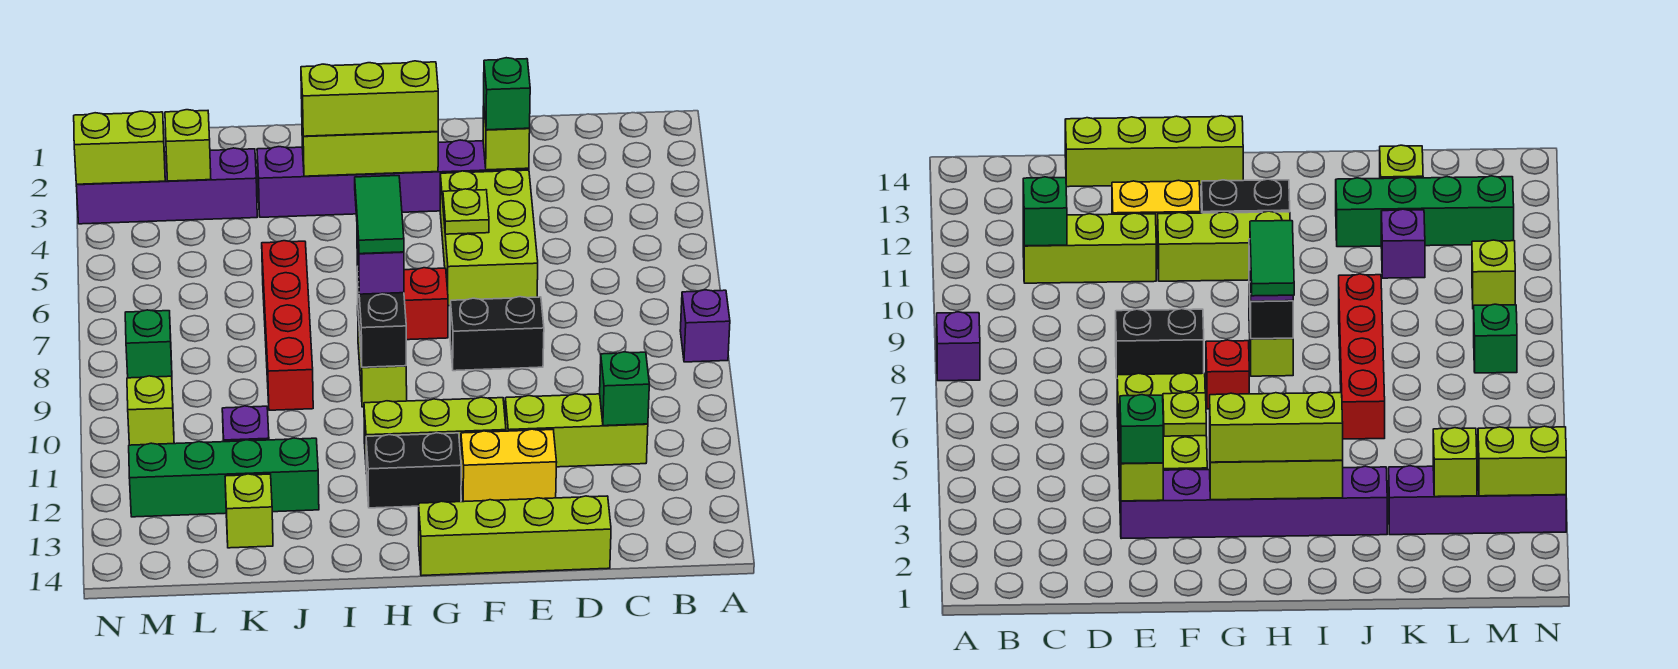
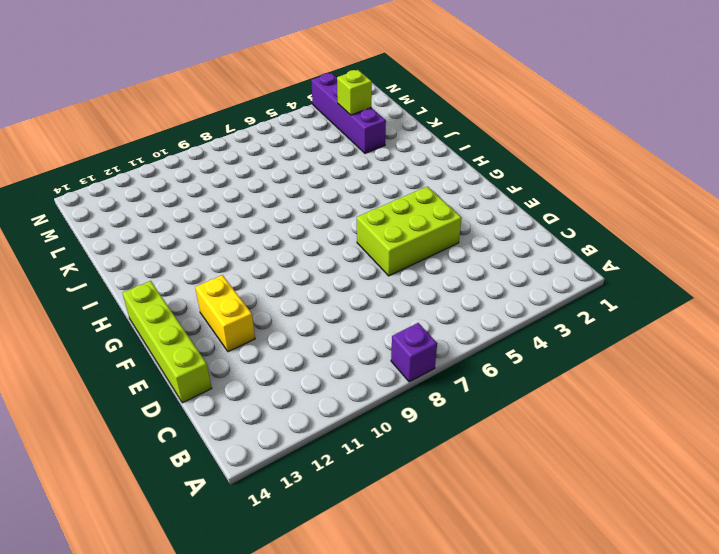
none -> lime brick C11:E11 level 1
none -> purple brick E3:J3 level 1
none -> black brick E8:F8 level 1

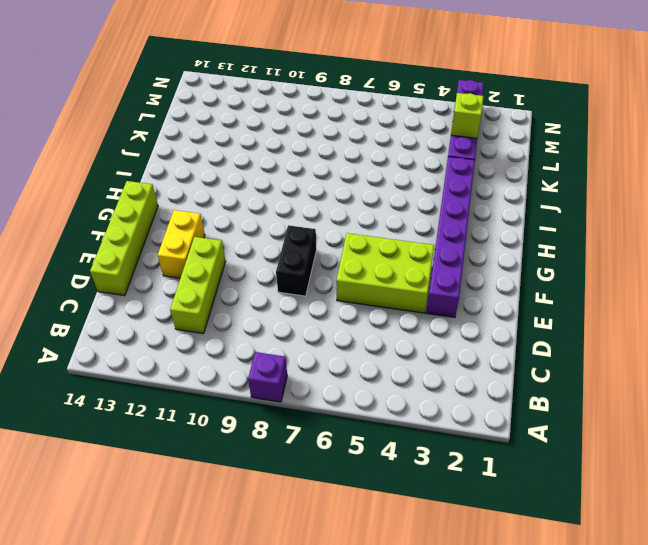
none -> lime brick F11:H11 level 1
none -> red brick G7 level 1
none -> black brick G12:H12 level 1

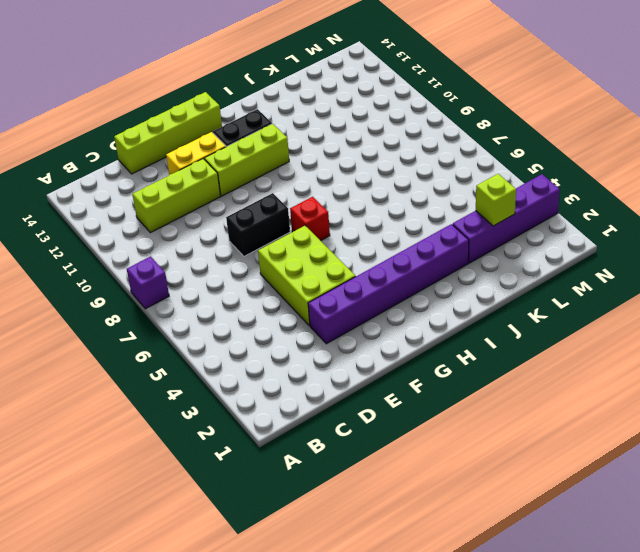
none -> lime brick H8:H9 level 1
none -> red brick J6:J9 level 1
none -> green brick J12:M12 level 1

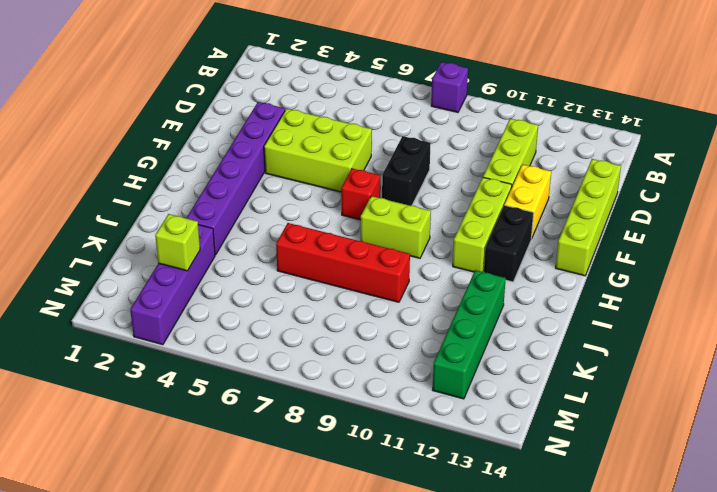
none -> purple brick K11 level 1
none -> lime brick K13 level 1
none -> green brick M8 level 1

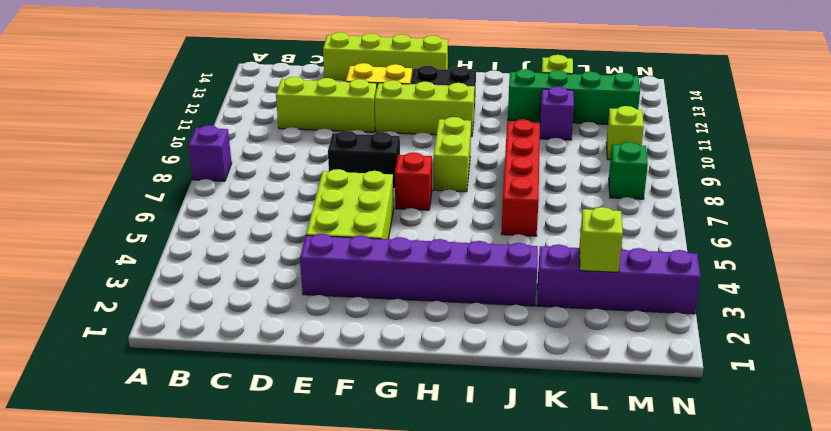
none -> green brick C11 level 2
none -> lime brick E3 level 2
none -> lime plate F5 level 2

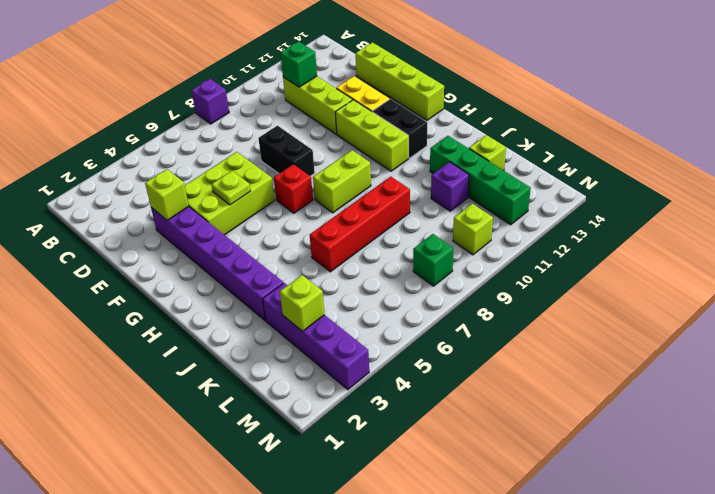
none -> lime brick G3:I3 level 2
none -> black brick H8:H9 level 2
none -> lime brick M3:N3 level 2

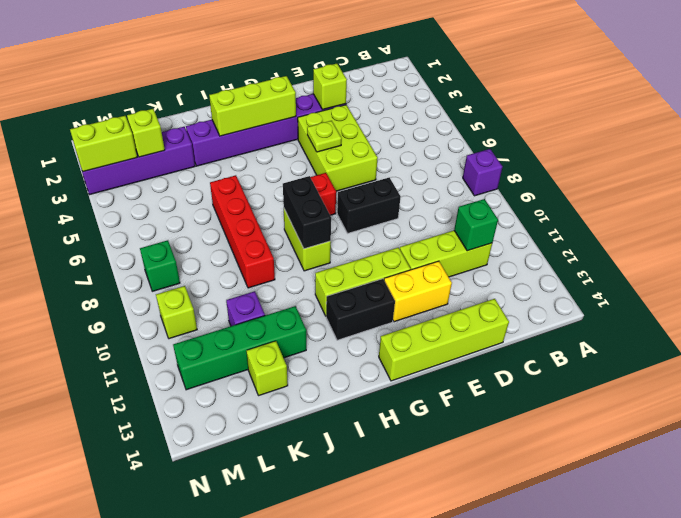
none -> green brick E3 level 3
none -> lime brick G3:I3 level 3
none -> purple brick H8 level 3

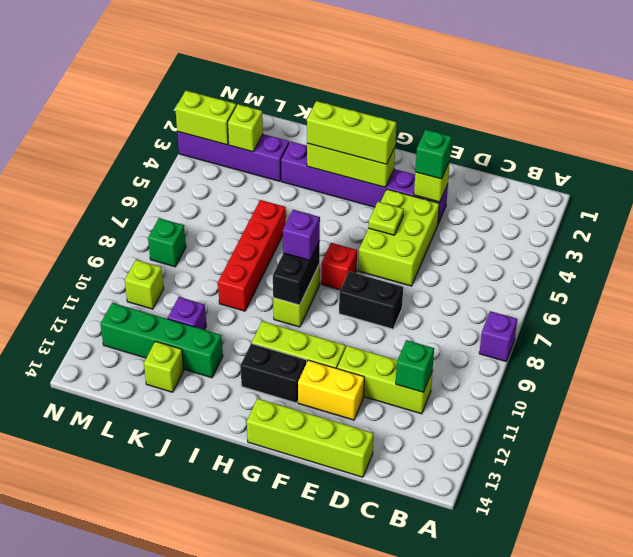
none -> green tile H7:H8 level 4

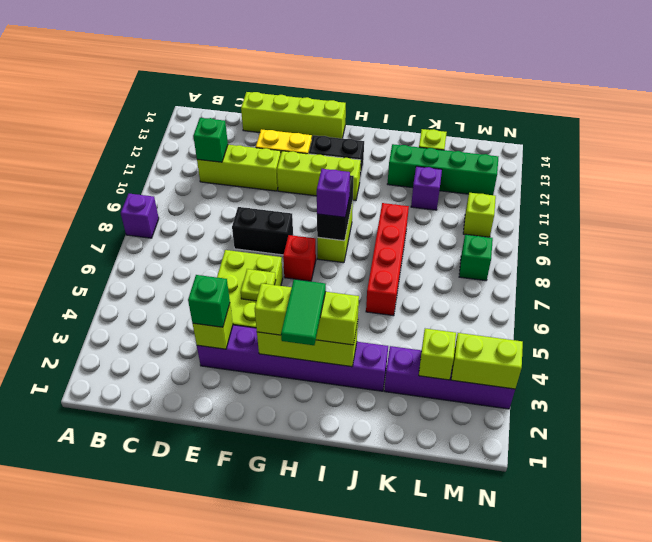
green tile H2:H3 level 4 -> green tile H7:H8 level 4

